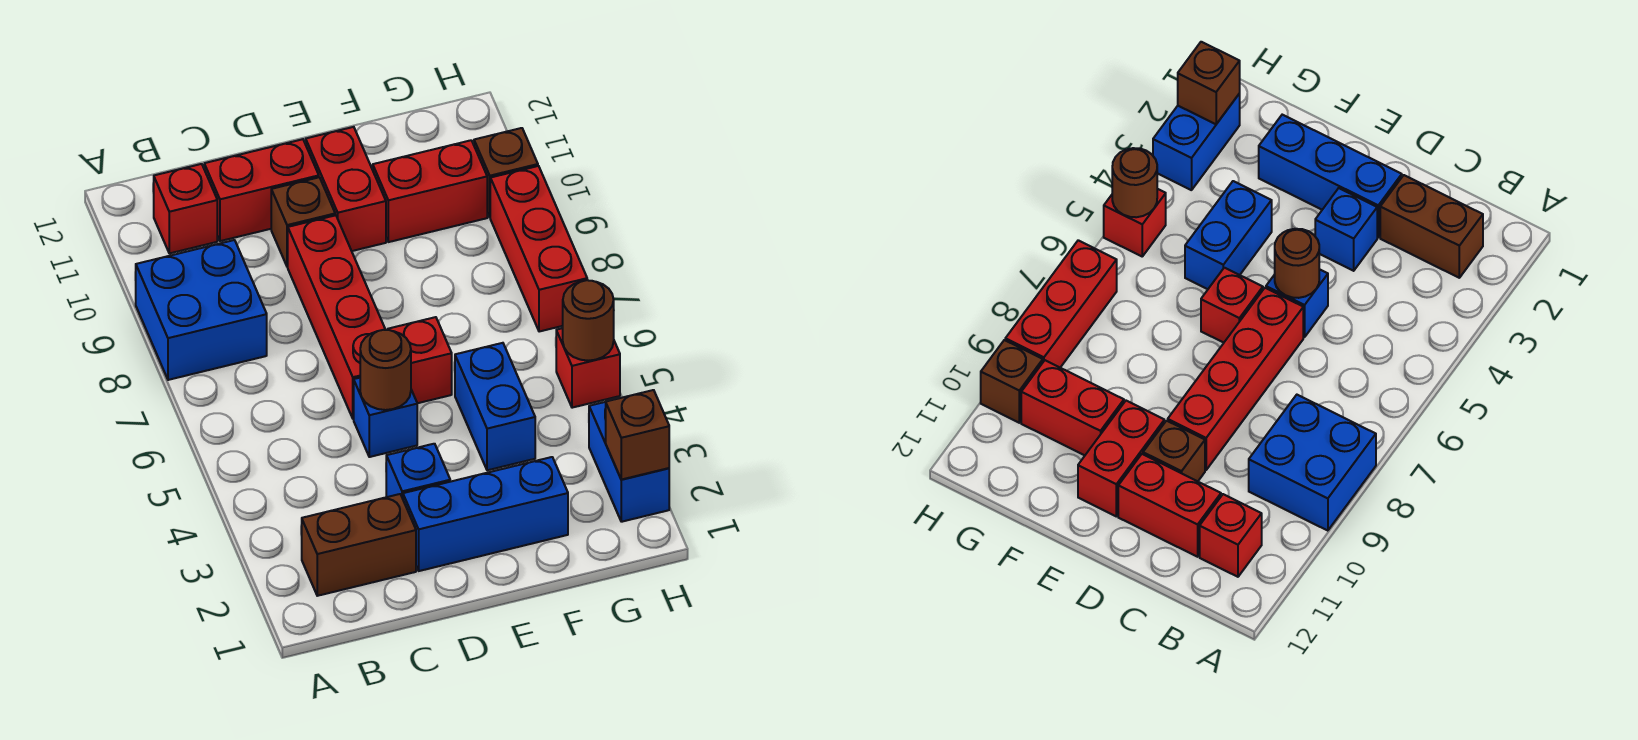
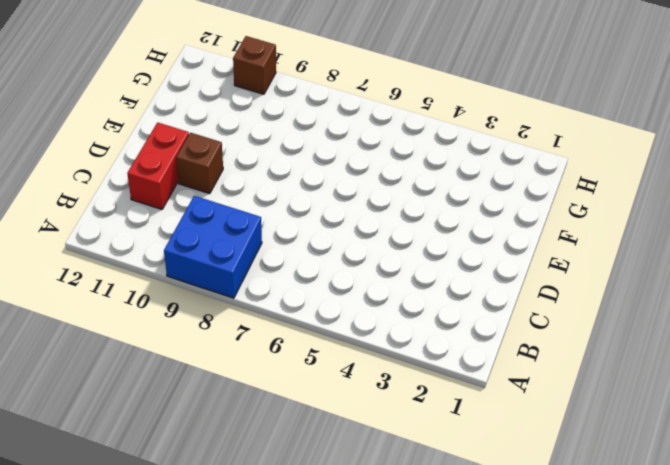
none -> brown brick B2:C2 level 1
none -> red brick B11 level 1
none -> blue brick D2:F2 level 1

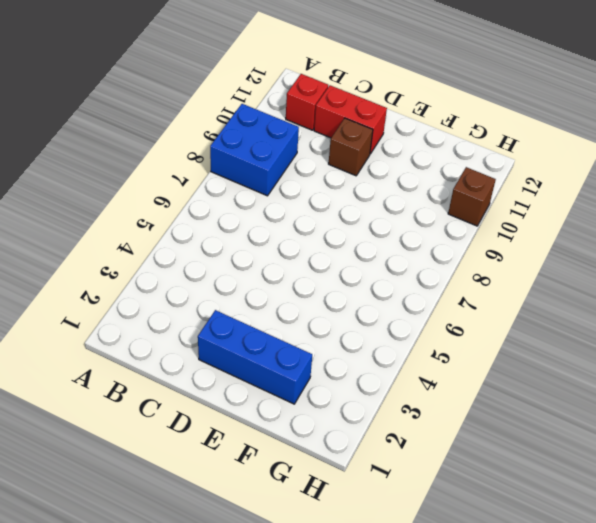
none -> brown brick B2:C2 level 1
none -> blue brick D3 level 1
none -> blue brick D5 level 1

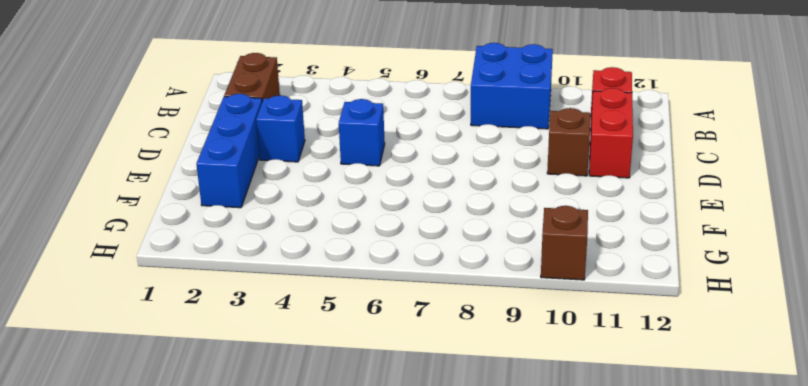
none -> red brick D6:D9 level 1
none -> red brick E6 level 1
none -> red brick E10:E11 level 1

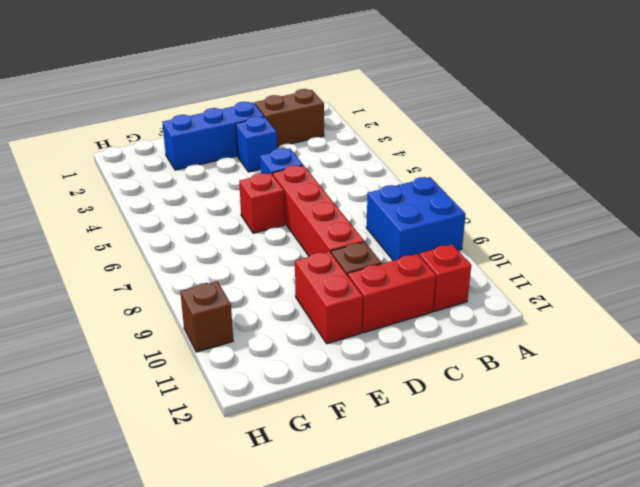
none -> blue brick F4:F5 level 1
none -> red brick F10:G10 level 1
none -> blue brick H2:H3 level 1

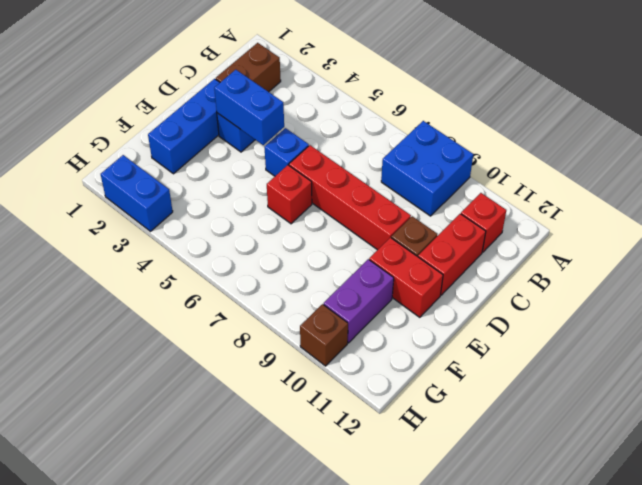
blue brick D3:D4 level 2 -> blue brick F4:F5 level 1
purple brick F10:G10 level 1 -> red brick F10:G10 level 1
none -> red brick H5 level 1
none -> red brick H7:H9 level 1
none -> brown round brick D5 level 2

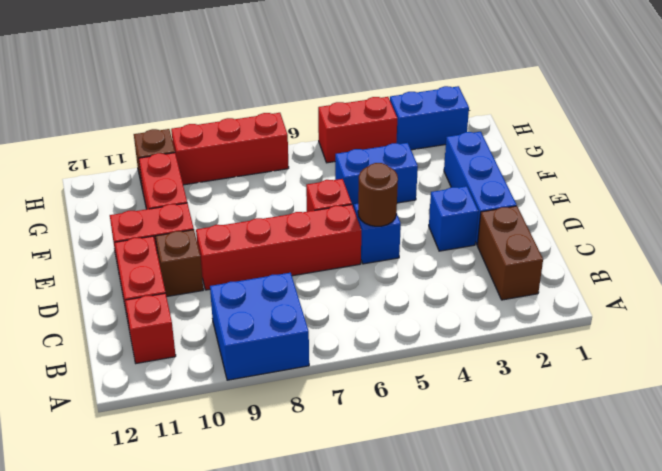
red brick H4:H5 level 1 -> red brick H5 level 1
none -> brown brick H2 level 2
none -> brown round brick H5 level 2

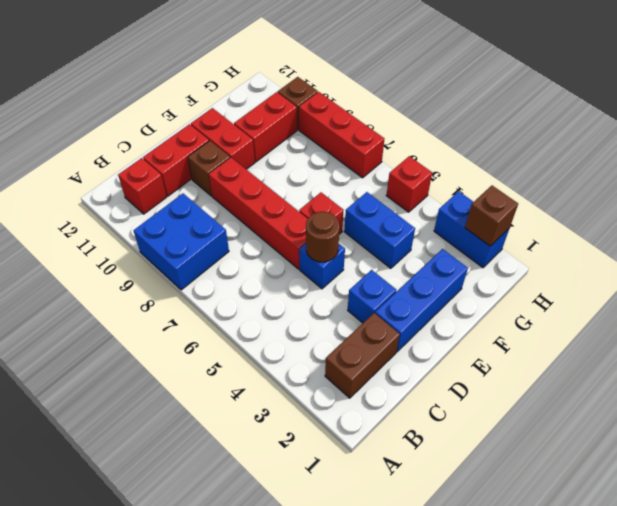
none -> brown round brick H5 level 2

